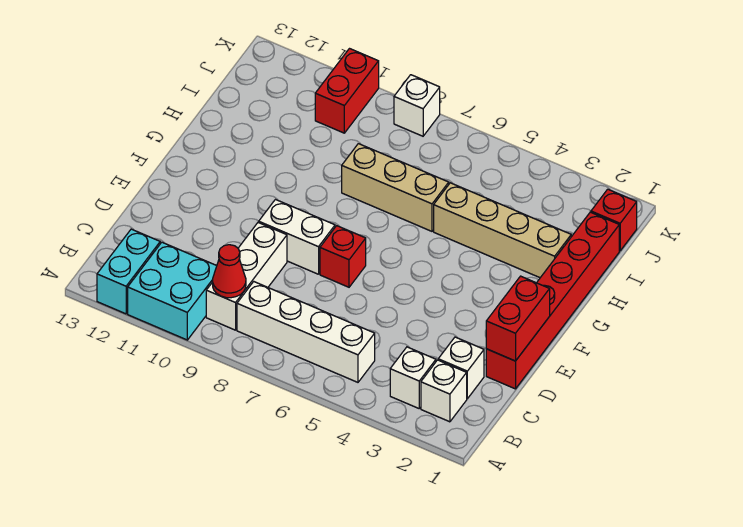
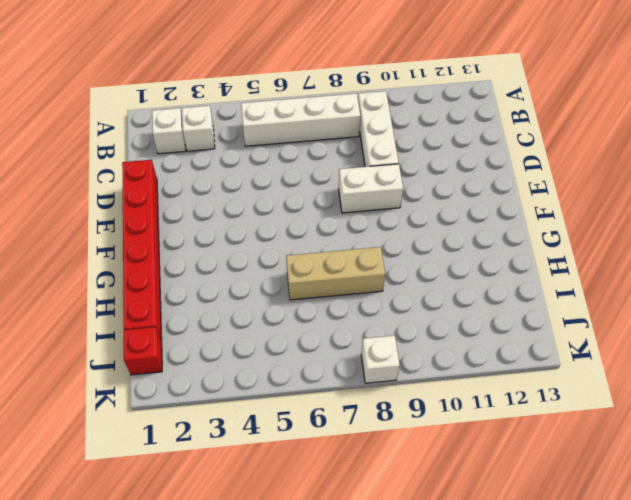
none -> cyan brick A10:B11 level 1
none -> cyan brick A12:B12 level 1
none -> white brick C2 level 1

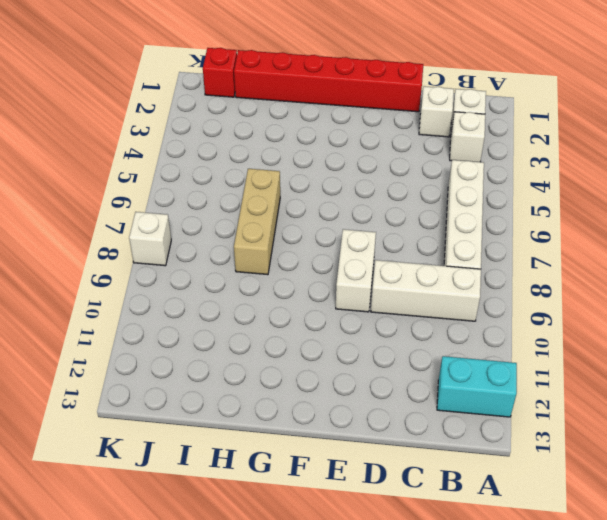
none -> cyan brick A10:B11 level 1
none -> red brick E7 level 1
none -> tan brick H2:H5 level 1

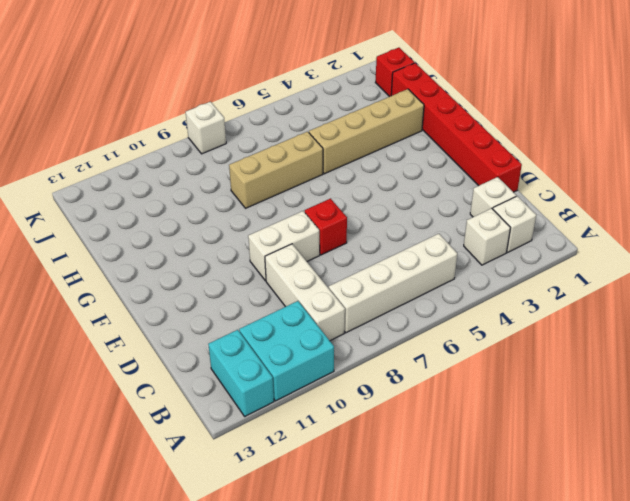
none -> red brick J10:K10 level 1
none -> red cone B9 level 2
none -> red brick D1:E1 level 2

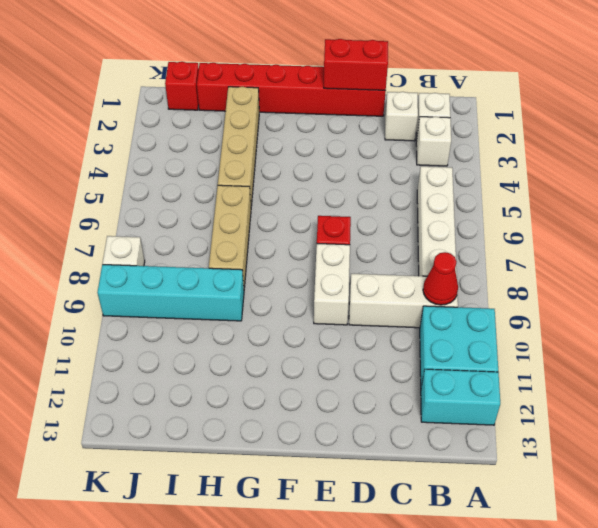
cyan brick H9:K9 level 1 -> none
none -> red brick J10:K10 level 1

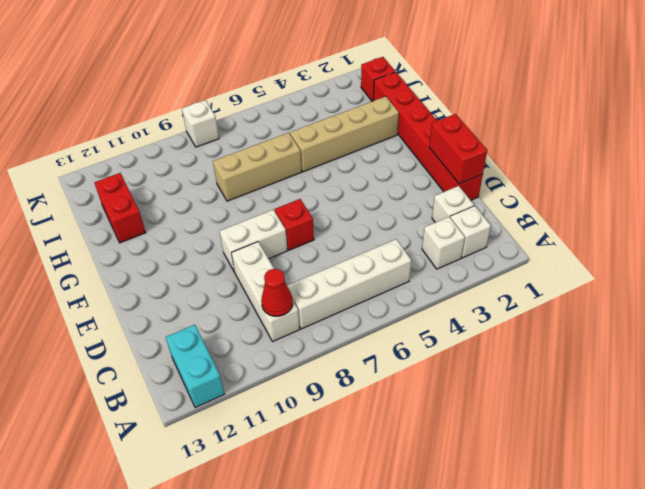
red brick H12:I12 level 1 -> red brick J10:K10 level 1
none -> cyan brick A10:B11 level 1

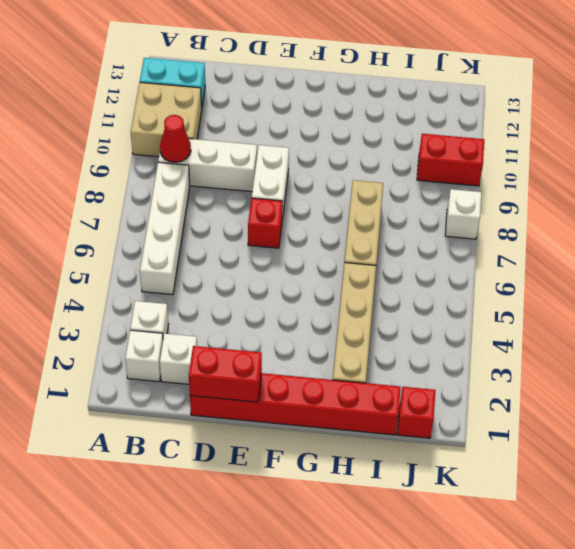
tan brick A10:B11 level 1 -> cyan brick A10:B11 level 1

